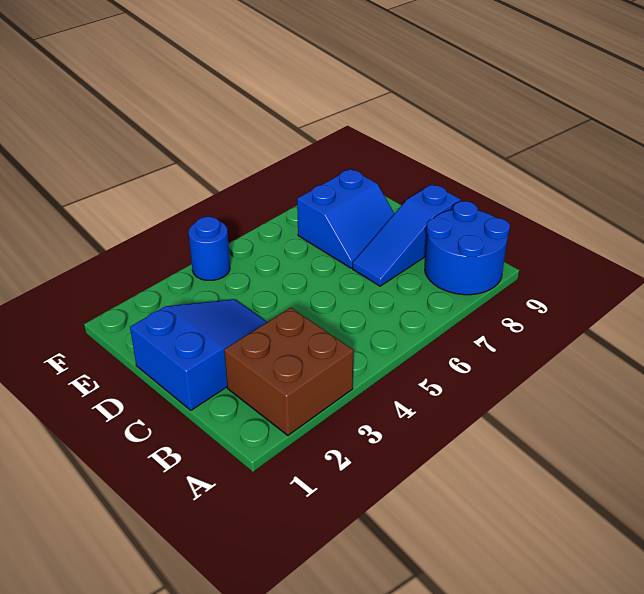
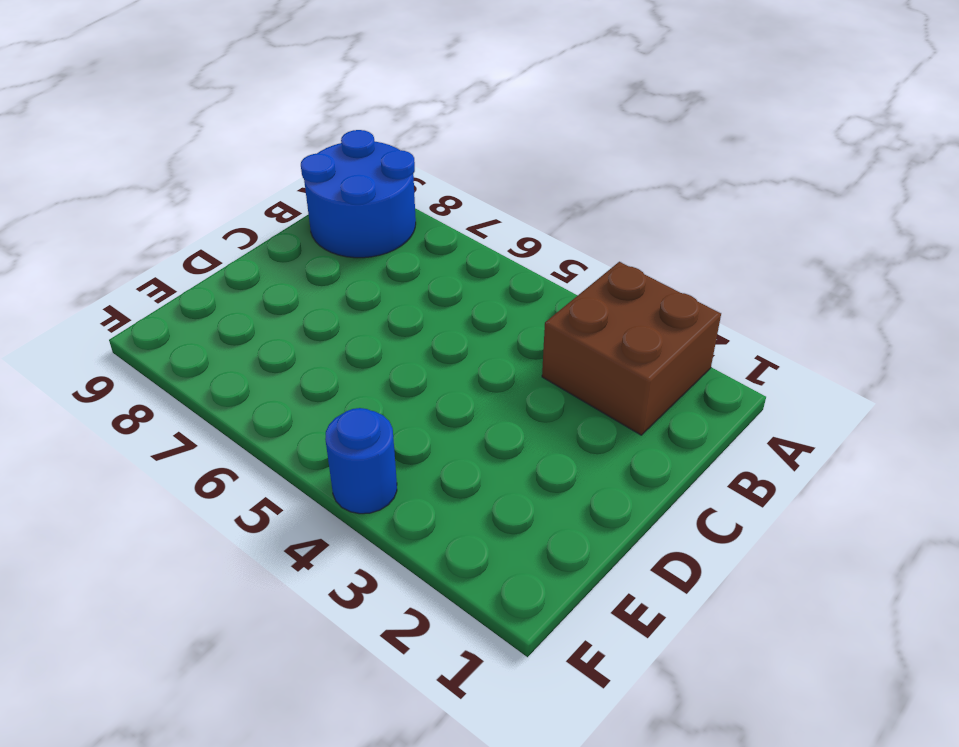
none -> blue slope C1:D3 level 1 top 1
none -> blue slope C7:C9 level 1 top 9

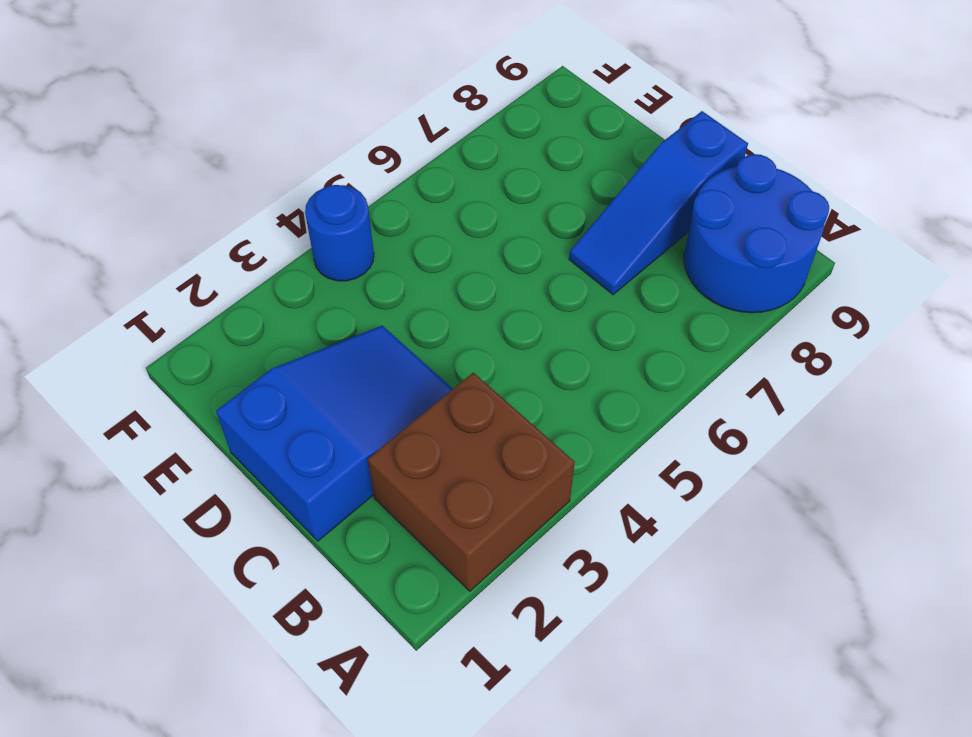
none -> blue slope D7:E8 level 1 top E

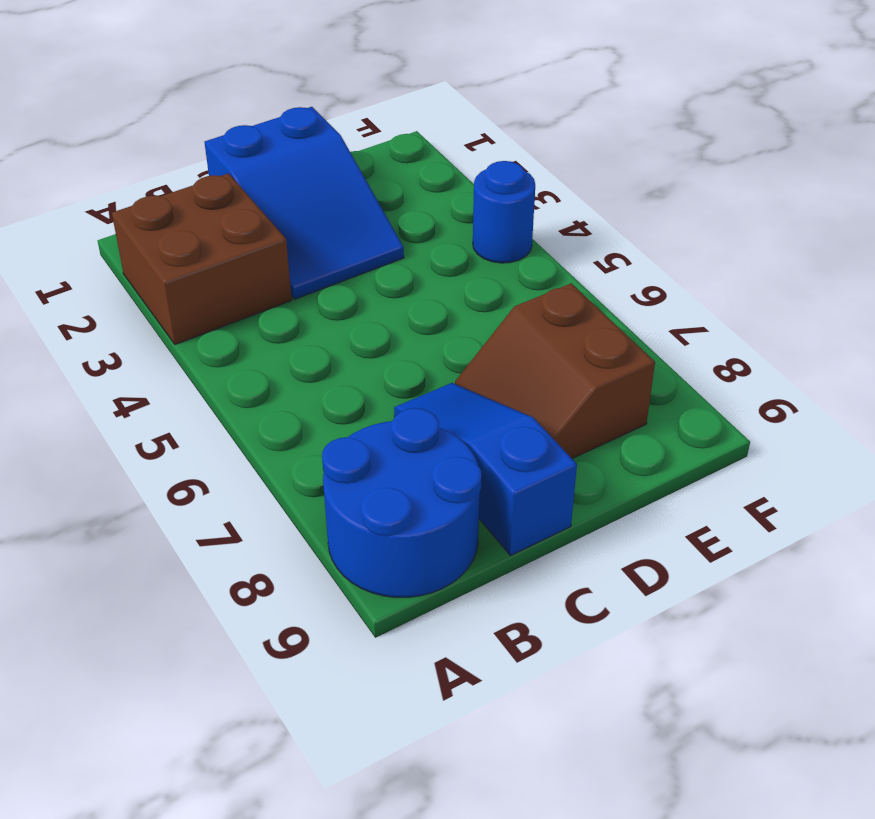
brown slope D7:E8 level 1 top E -> blue slope D7:E8 level 1 top E

